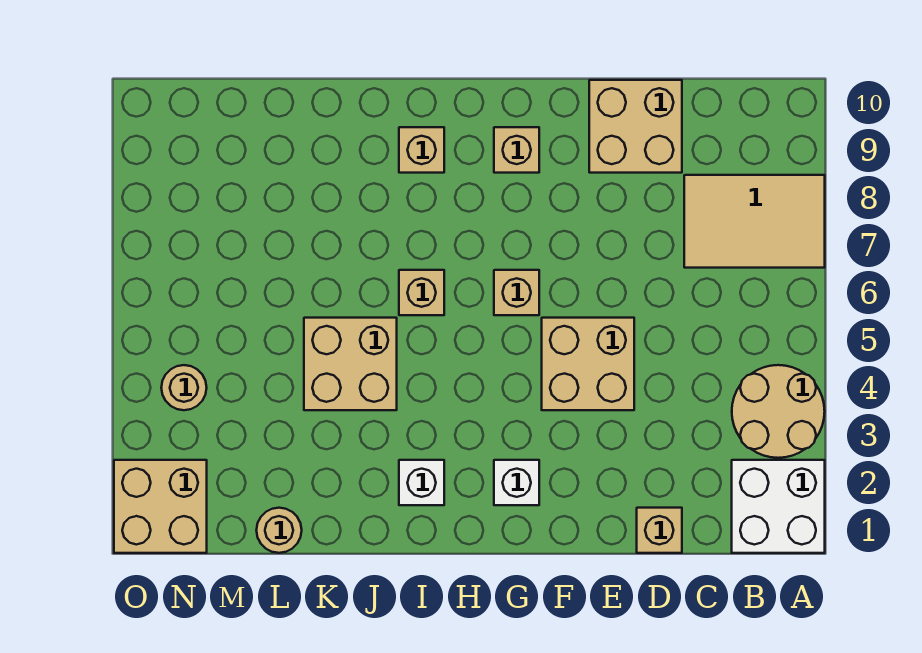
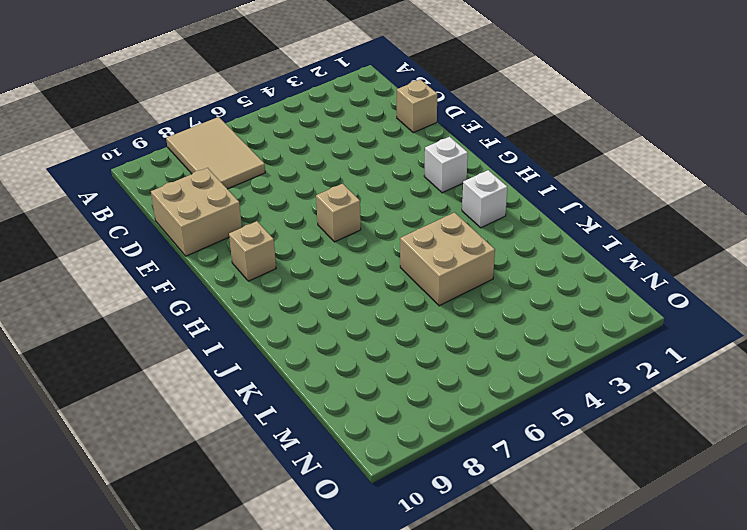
none -> white brick A1:B2 level 1
none -> tan round brick A3:B4 level 1
none -> tan brick E4:F5 level 1

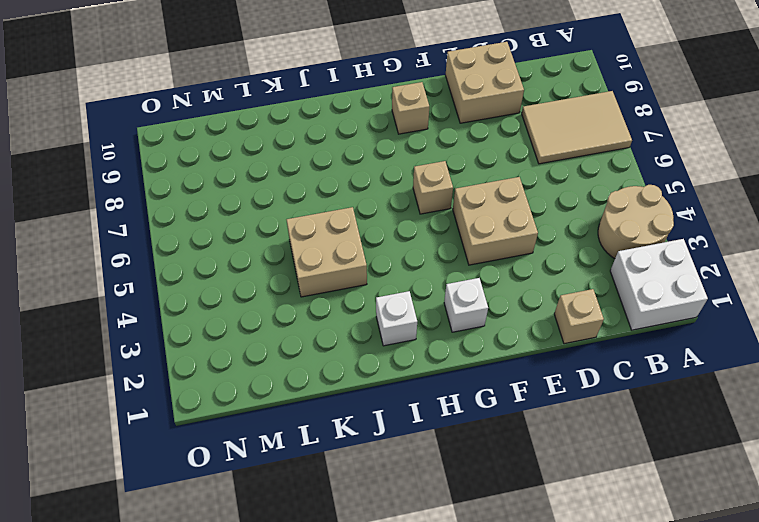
none -> tan brick I6 level 1
none -> tan brick I9 level 1
none -> tan round brick L1 level 1

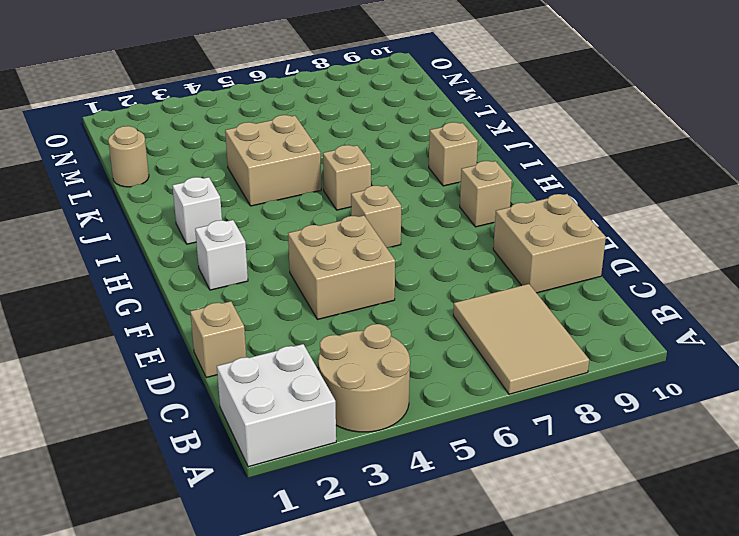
none -> tan brick N1:O2 level 1
none -> tan round brick N4 level 1

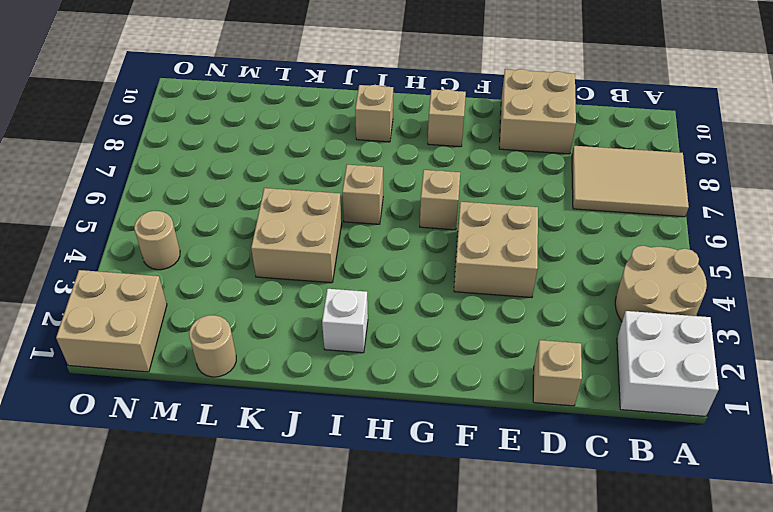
none -> white brick G2 level 1

